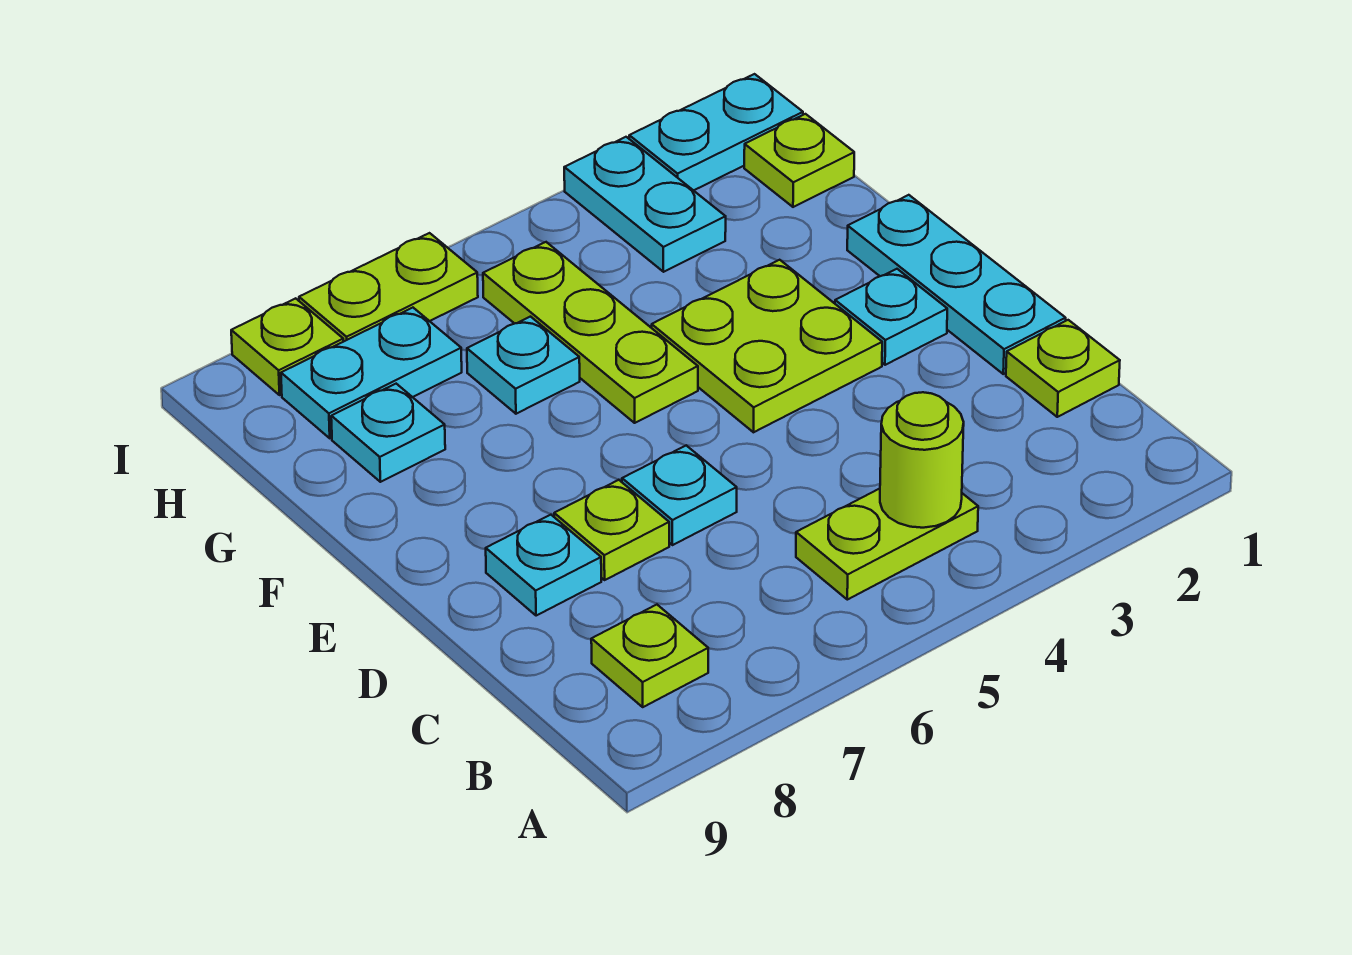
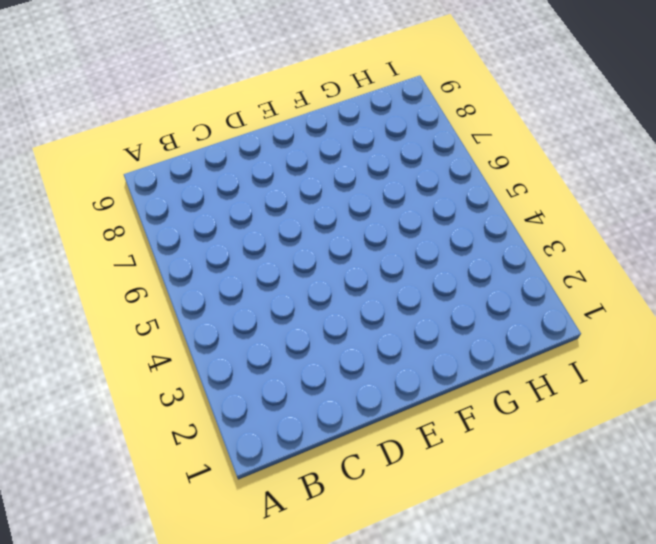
none -> lime plate B4:B5 level 1
none -> lime plate B8 level 1
none -> lime plate C1 level 1

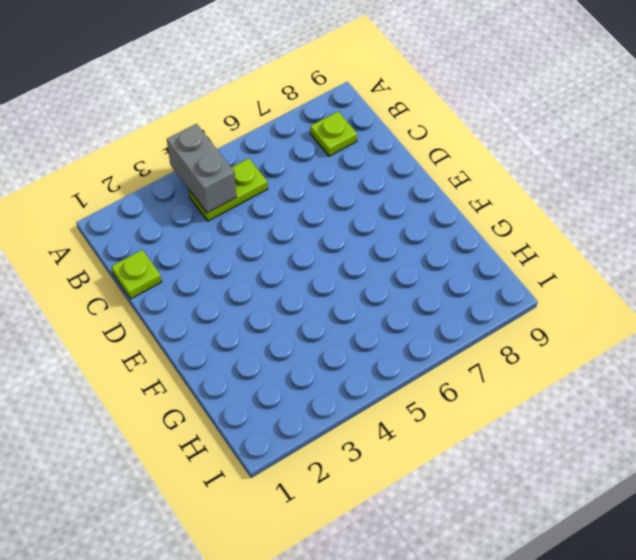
grey brick A4:B4 level 2 -> lime round brick B4 level 2
none -> cyan plate D1:F1 level 1
none -> cyan plate D6 level 1
none -> lime plate D7 level 1

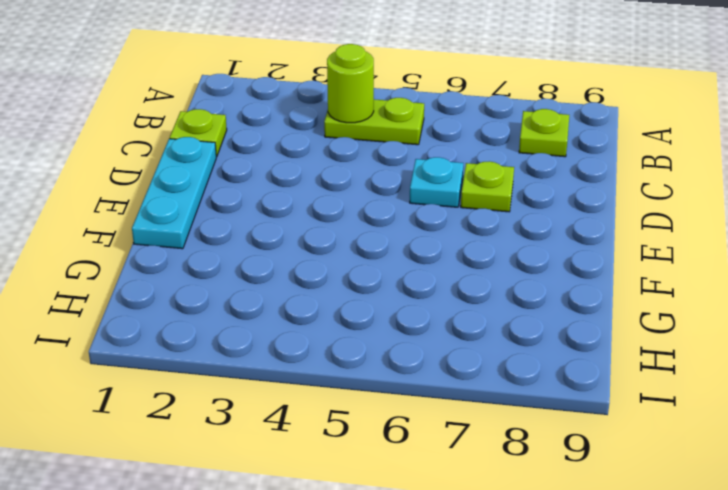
none -> cyan plate D8 level 1
none -> cyan plate E2 level 1
none -> lime plate E3:F4 level 1

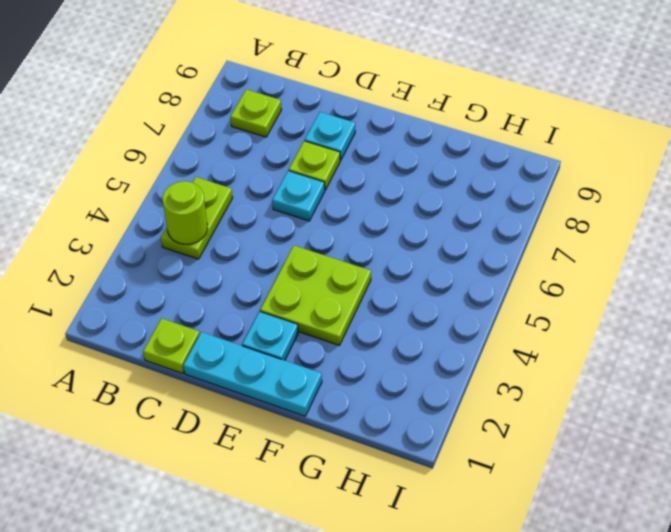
none -> lime plate F5:H5 level 1
none -> cyan plate G6 level 1
none -> cyan plate G8 level 1

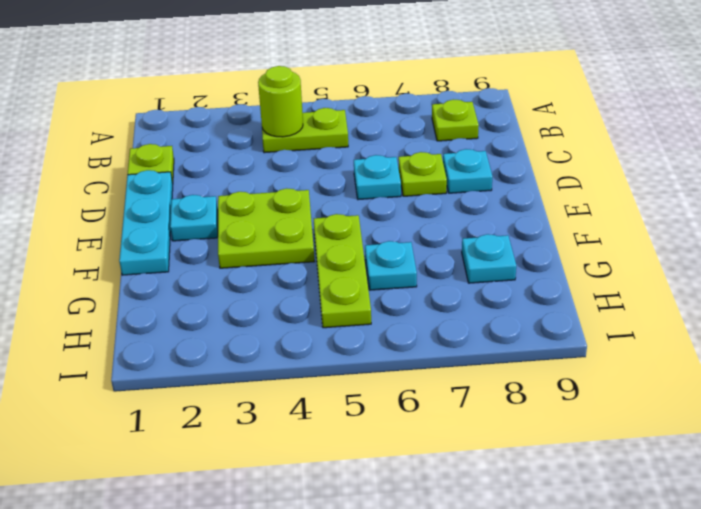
none -> lime plate H1 level 1
none -> cyan plate H3:I3 level 1
none -> cyan plate H7:H8 level 1

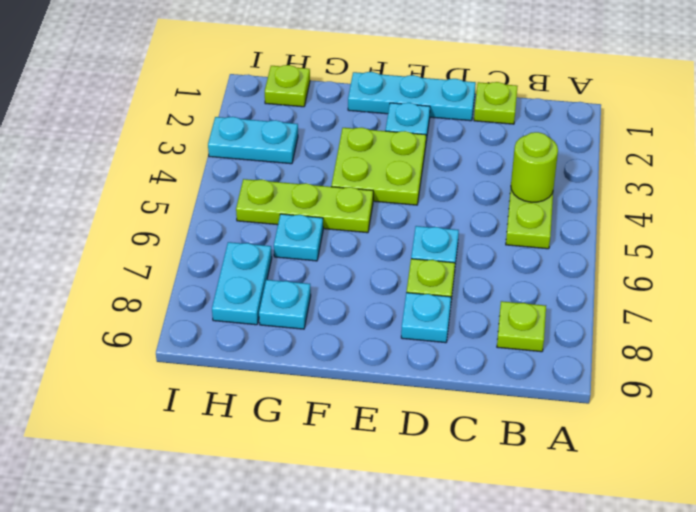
none -> cyan plate I1:I2 level 1
none -> lime plate I6:I7 level 1
none -> lime plate I8 level 1

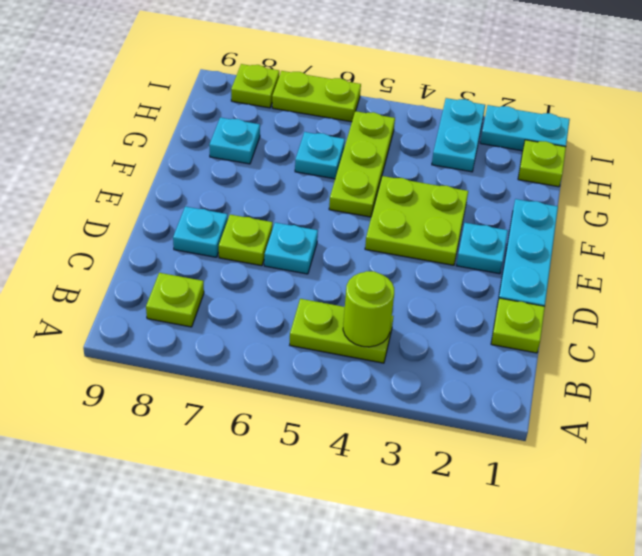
none -> cyan plate H7:H8 level 1

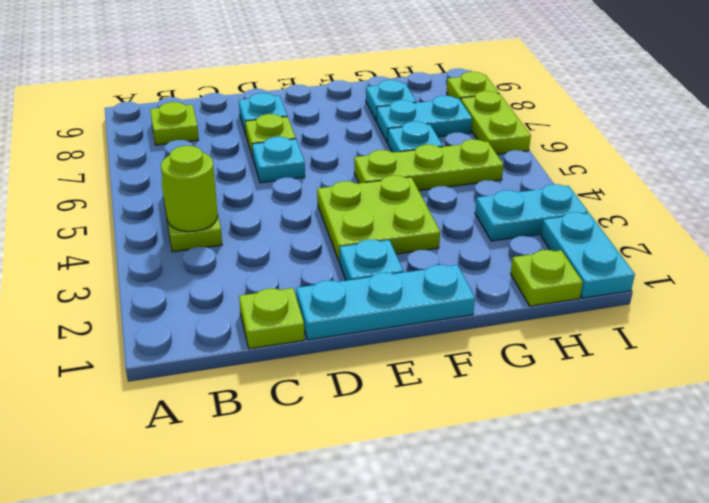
cyan plate G7:H7 level 1 -> cyan plate H7:H8 level 1

